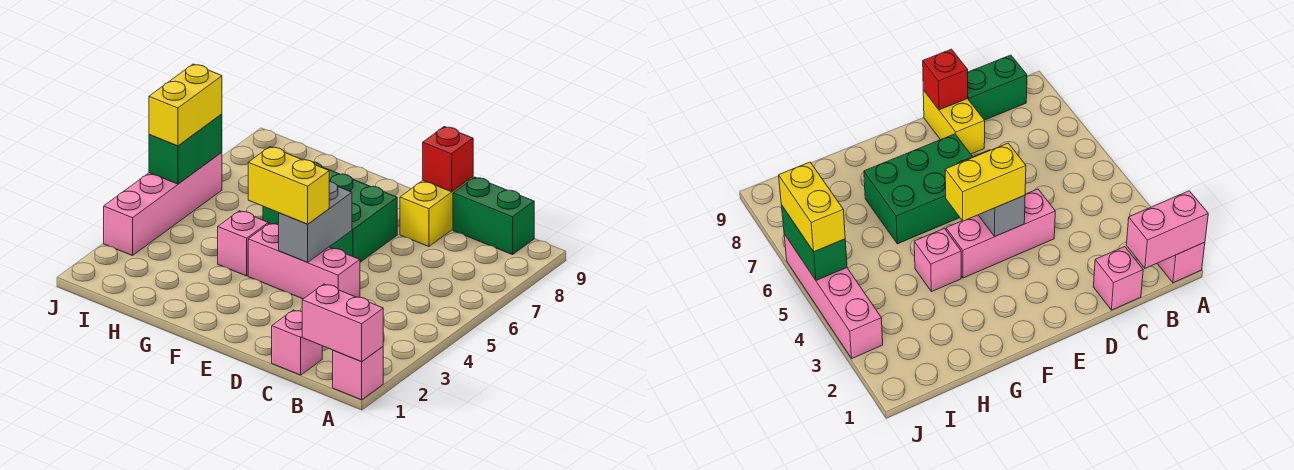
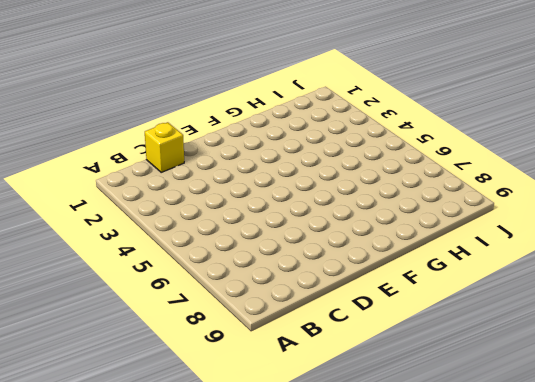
yellow brick C1 level 1 -> pink brick C1 level 1
none -> pink brick A1 level 1
none -> green brick B9:C9 level 1
none -> pink brick D4:F4 level 1

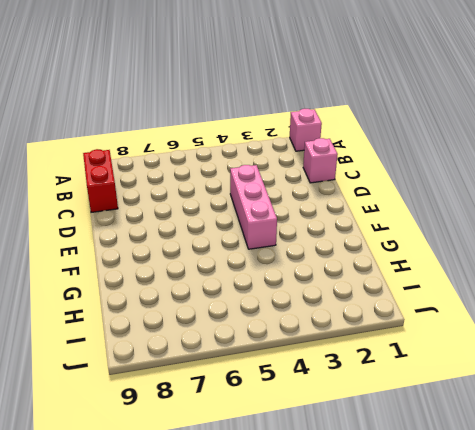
red brick B9:C9 level 1 -> green brick B9:C9 level 1
none -> yellow brick D8:D9 level 1
none -> green brick E6:G7 level 1
none -> pink brick G4 level 1

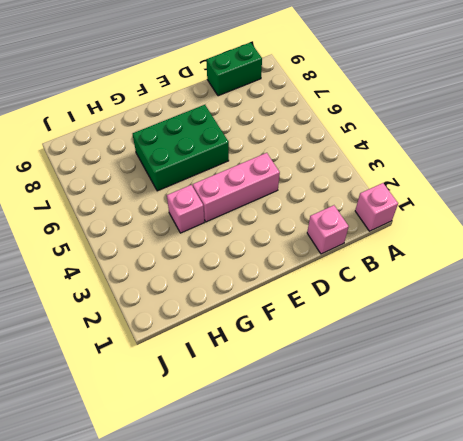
none -> yellow brick D8:D9 level 1
none -> pink brick J3:J6 level 1
none -> pink brick A1:B1 level 2

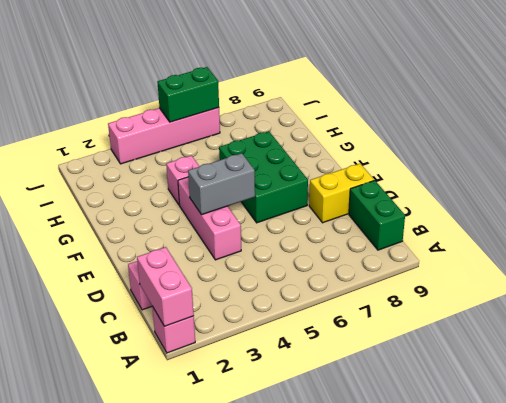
none -> red brick D9 level 2
none -> yellow brick E4:F4 level 3
none -> yellow brick J5:J6 level 3

